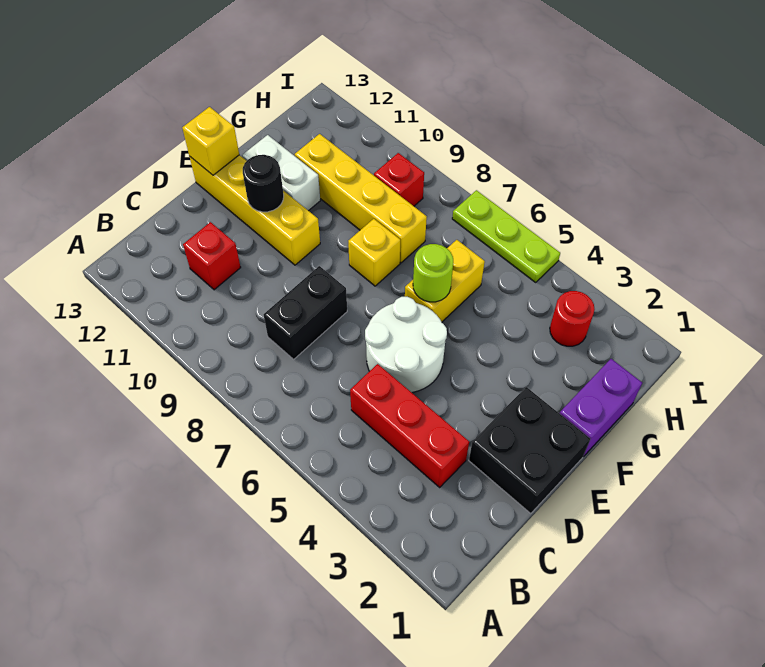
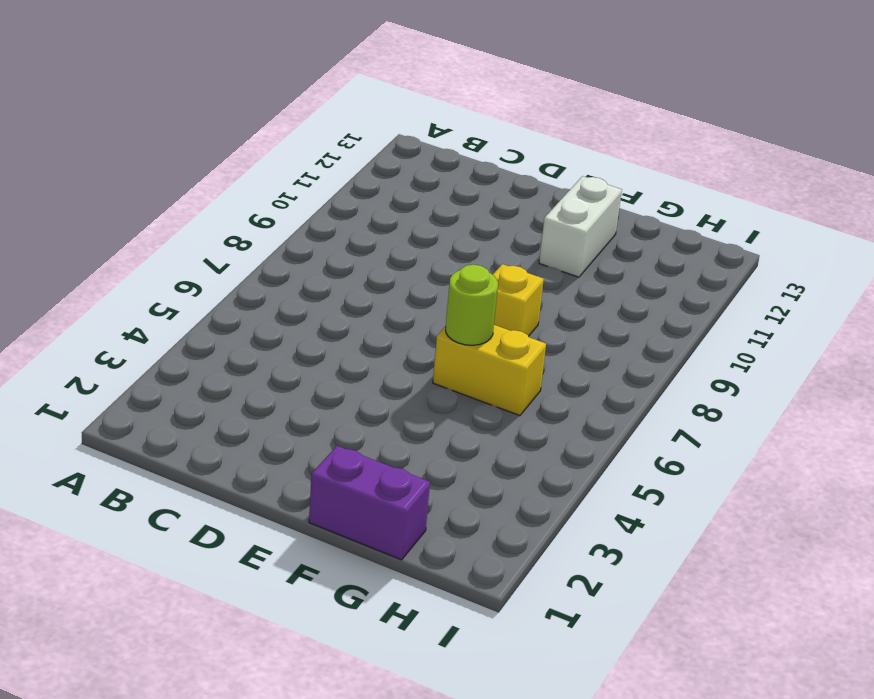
none -> red brick C3:C5 level 1
none -> black brick C8:D8 level 1
none -> red brick C11 level 1

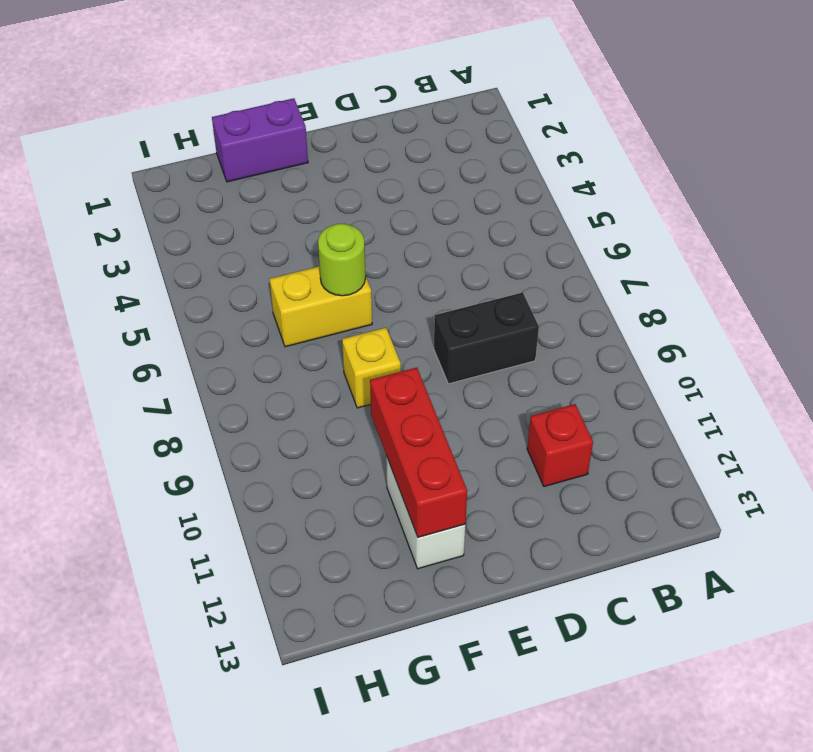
red brick F10:F12 level 2 -> red brick C3:C5 level 1
none -> black brick D1:E2 level 1
none -> white round brick D5:E6 level 1
none -> yellow brick E10:E13 level 1

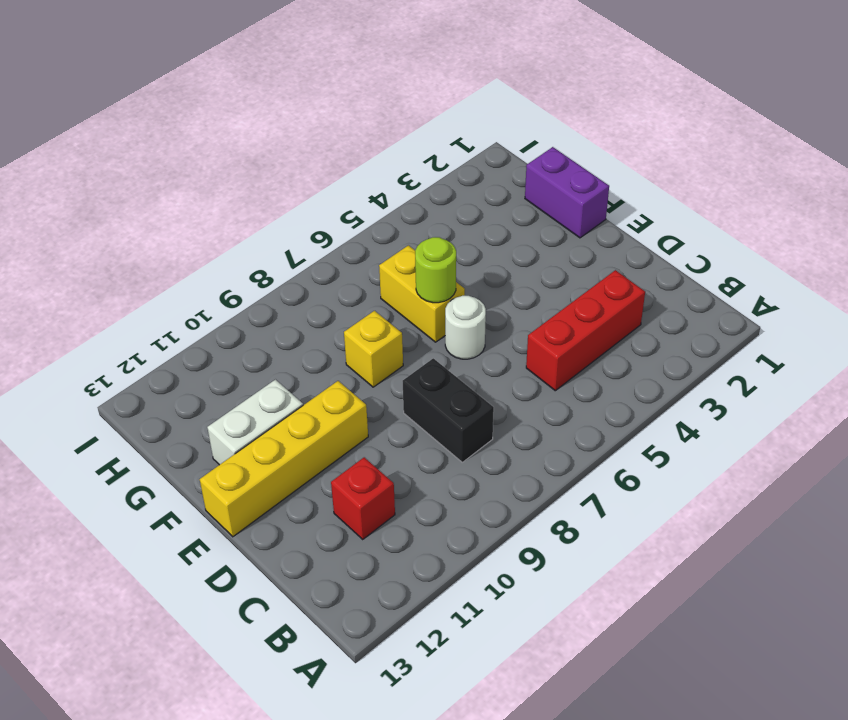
white round brick E6 level 1 -> white round brick D5:E6 level 1
none -> black brick D1:E2 level 1
none -> yellow brick G8:G11 level 1
none -> red round brick H3 level 1

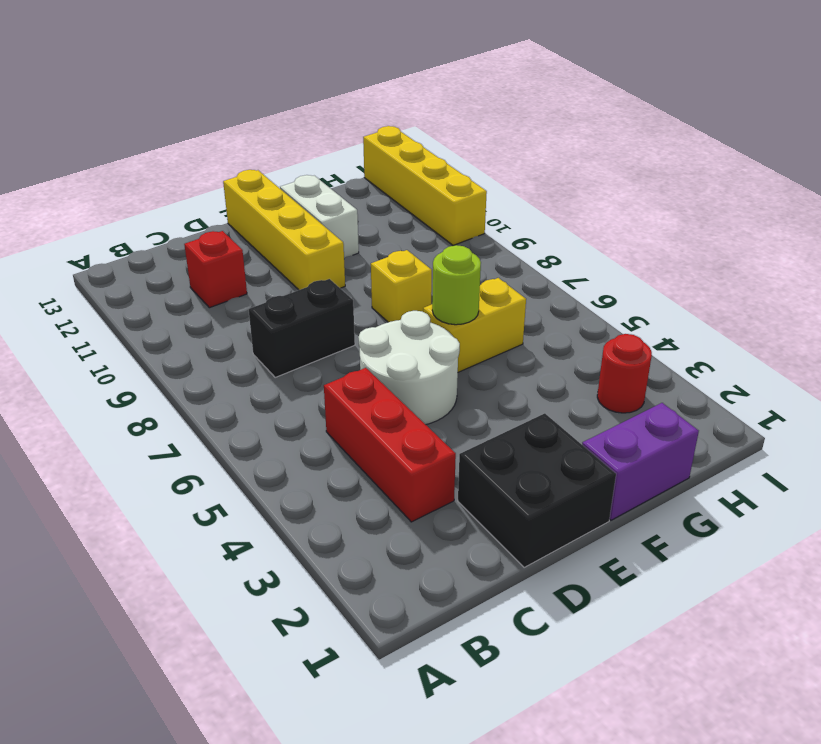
yellow brick I10:I13 level 1 -> yellow brick G8:G11 level 1
none -> red brick H9 level 1
none -> lime plate I5:I7 level 1
none -> black round brick E11 level 2

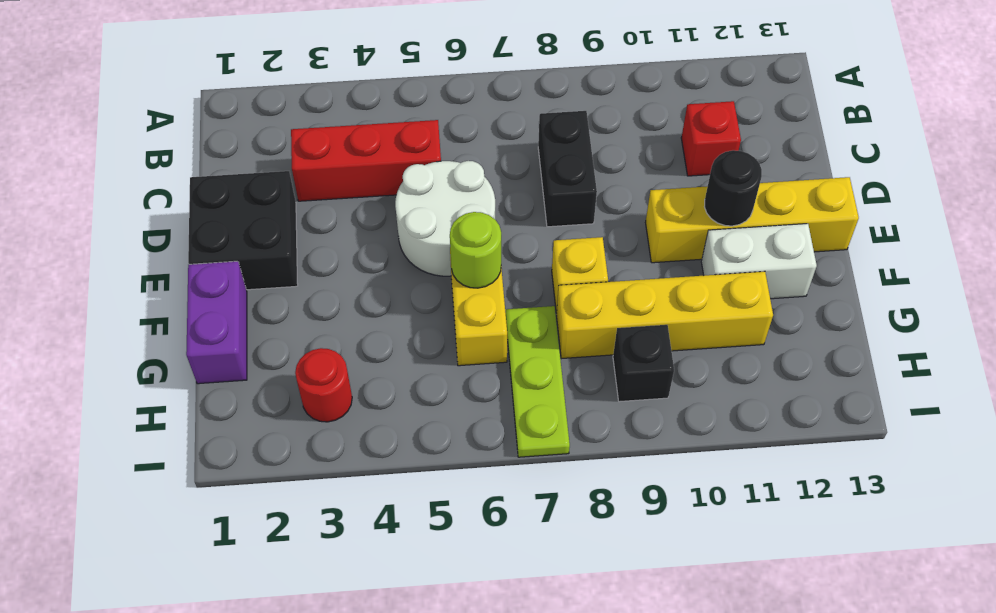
lime plate G7:I7 level 1 -> lime plate I5:I7 level 1
black brick H9 level 1 -> red brick H9 level 1
none -> yellow brick E13 level 2

